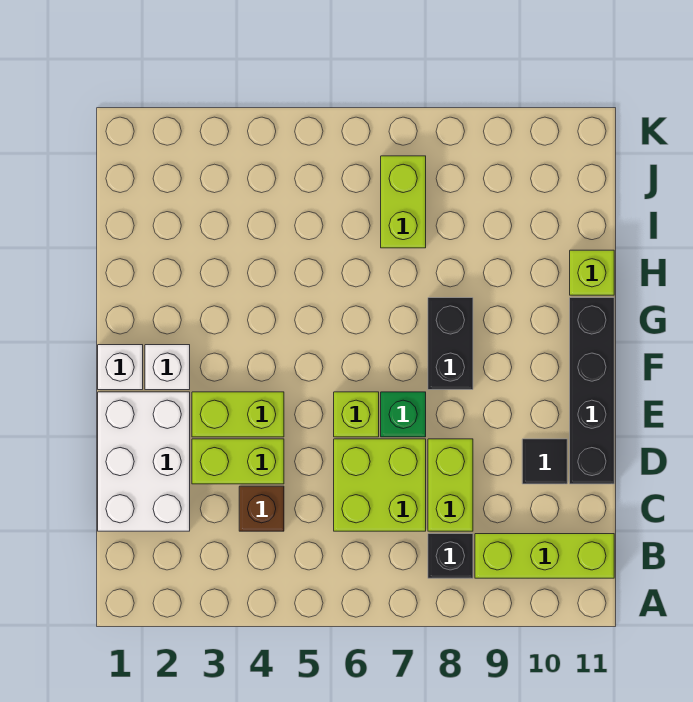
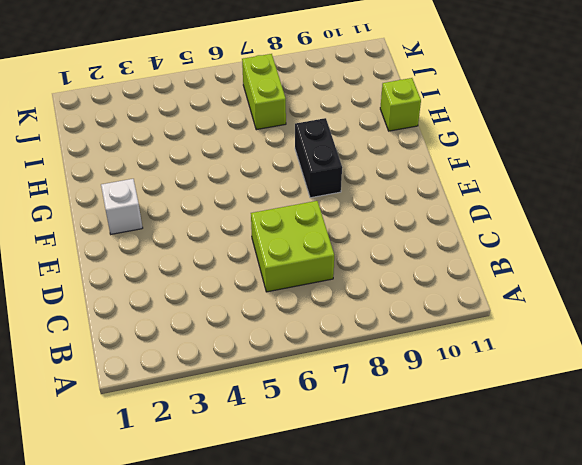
none -> black brick B8 level 1
none -> lime brick B9:B11 level 1
none -> white brick C1:E2 level 1

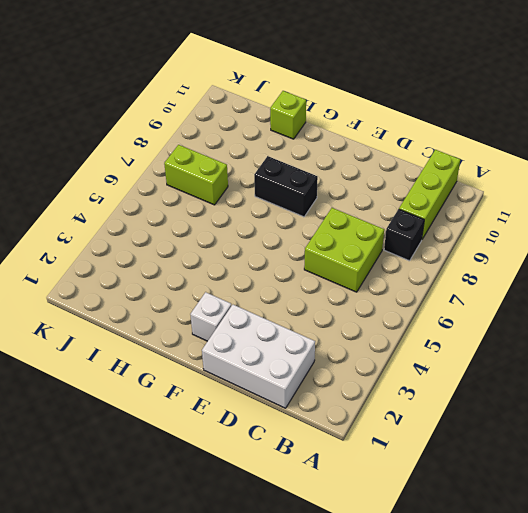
none -> brown brick C4 level 1
none -> lime brick C8:D8 level 1
none -> lime brick D3:D4 level 1

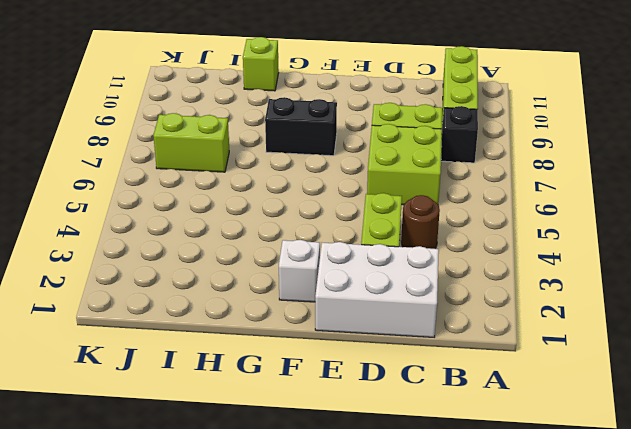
brown round brick C4 level 1 -> brown brick C4 level 1
none -> black tile D10 level 1
none -> black brick D11:G11 level 1
none -> lime brick E3:E4 level 1

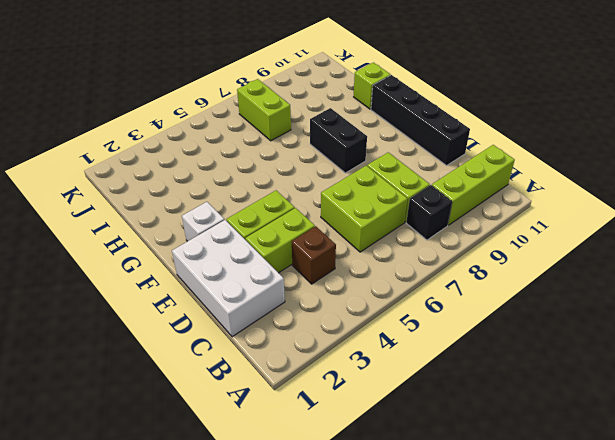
none -> black tile D10 level 1
none -> lime brick E6 level 1
none -> green brick E7 level 1

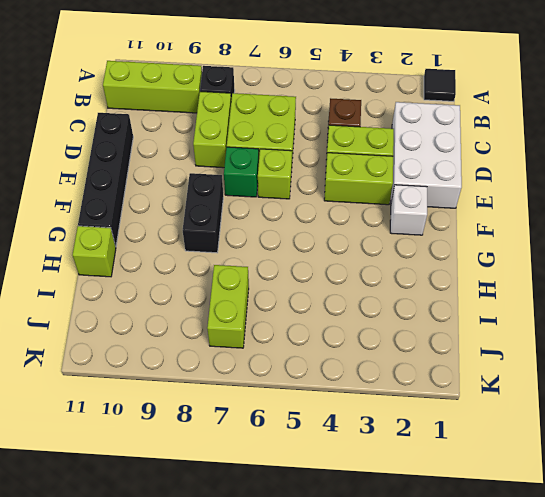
black tile A1 level 1 -> black tile D10 level 1
none -> white brick F1 level 1

